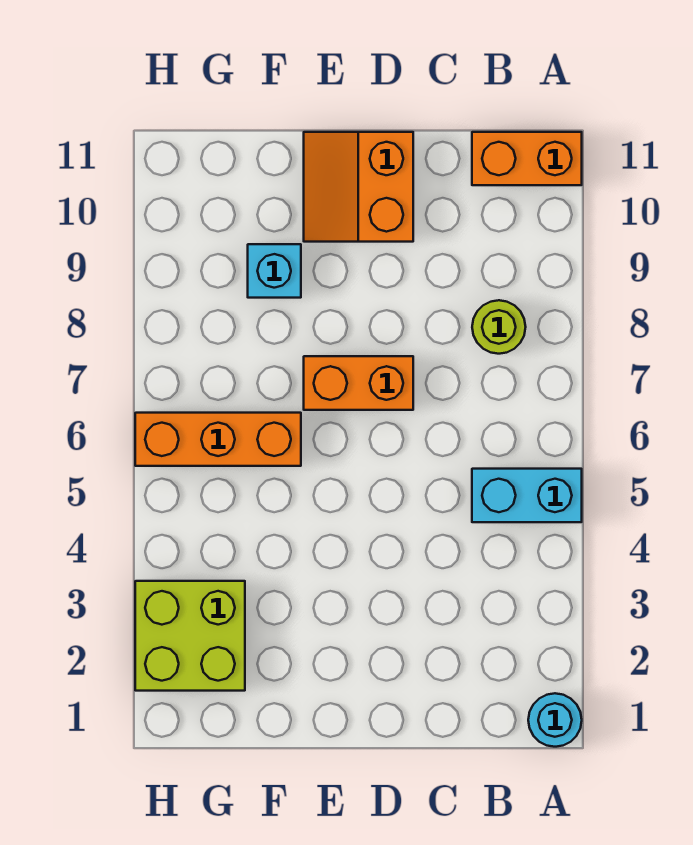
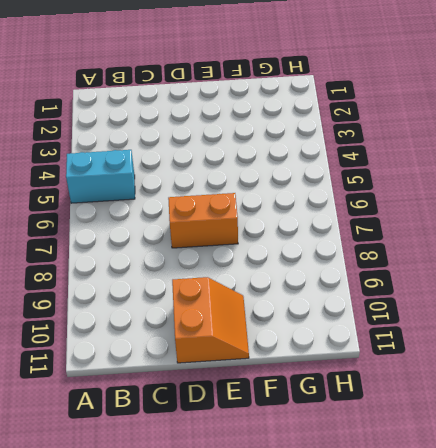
none -> cyan round brick A1 level 1
none -> orange brick A11:B11 level 1

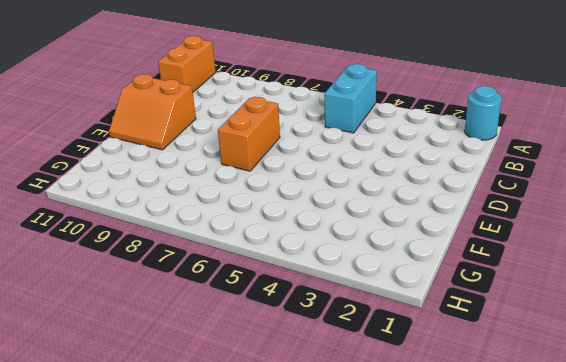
none -> lime round brick B8 level 1
none -> orange brick F6:H6 level 1

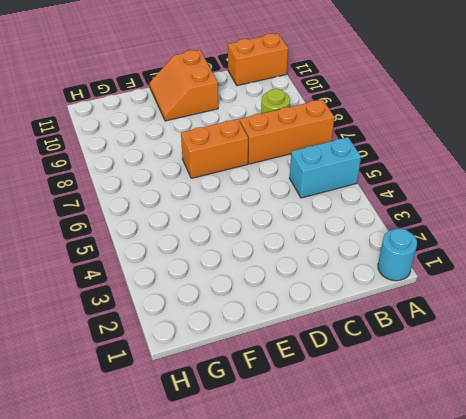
orange brick A7:C7 level 1 -> orange brick F6:H6 level 1
none -> cyan brick F9 level 1
none -> lime brick G2:H3 level 1

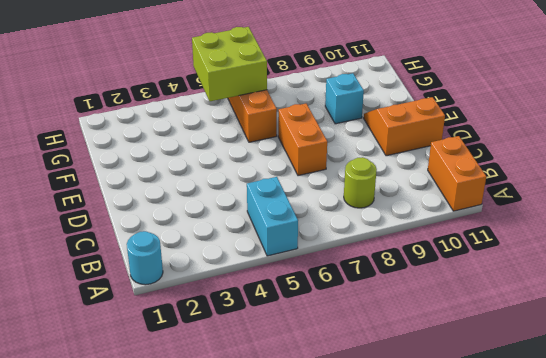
lime brick G5:H6 level 2 -> lime brick G2:H3 level 1

